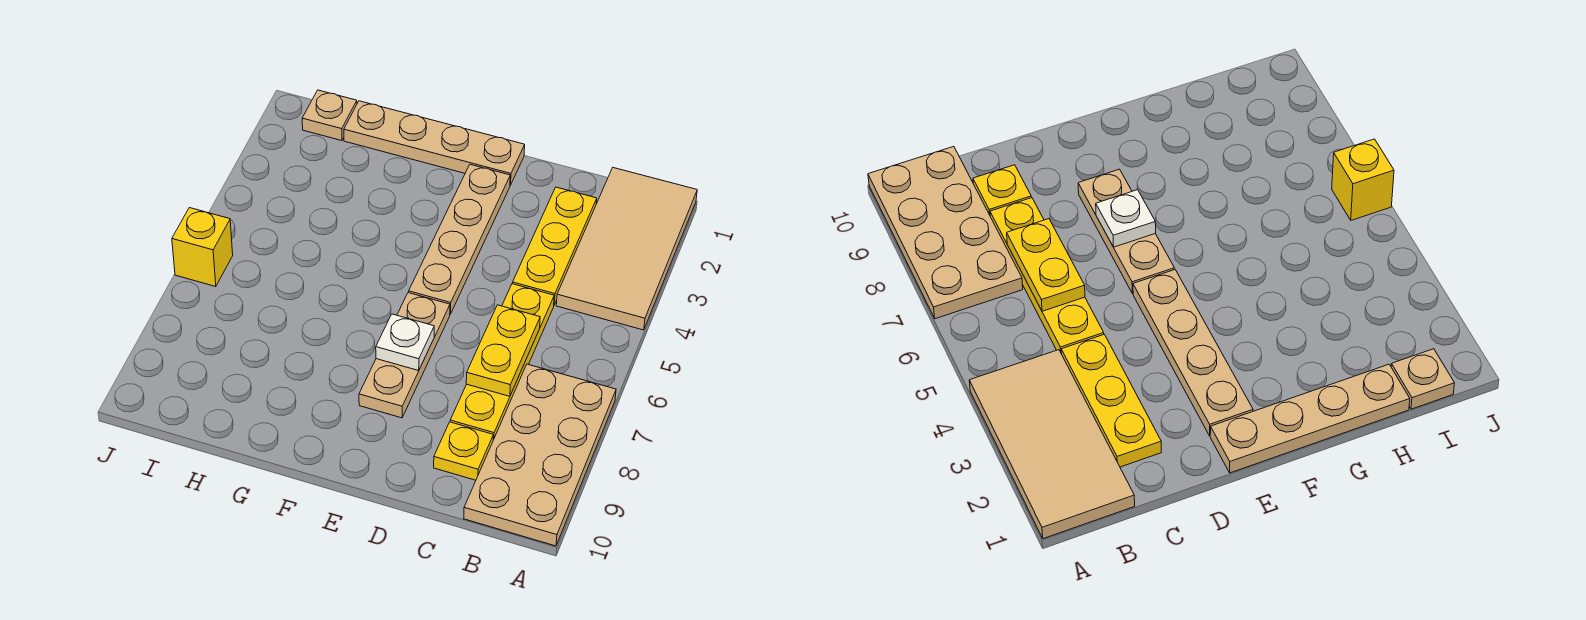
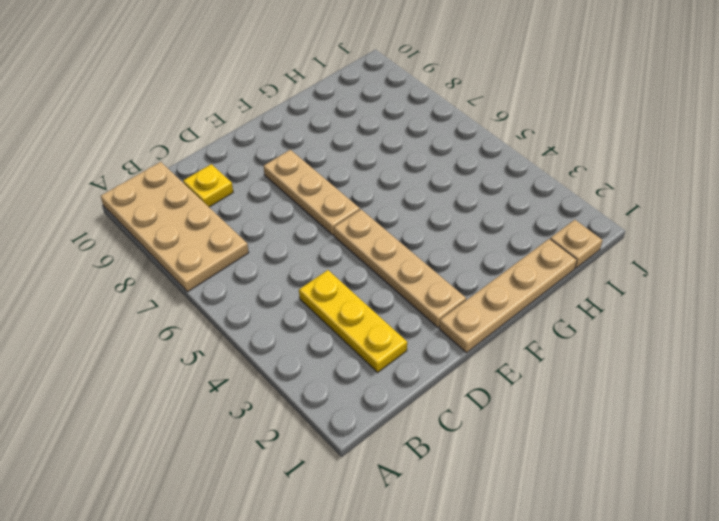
none -> tan tile A1:B4 level 1
none -> yellow plate C5:C8 level 1
none -> yellow brick J6 level 1

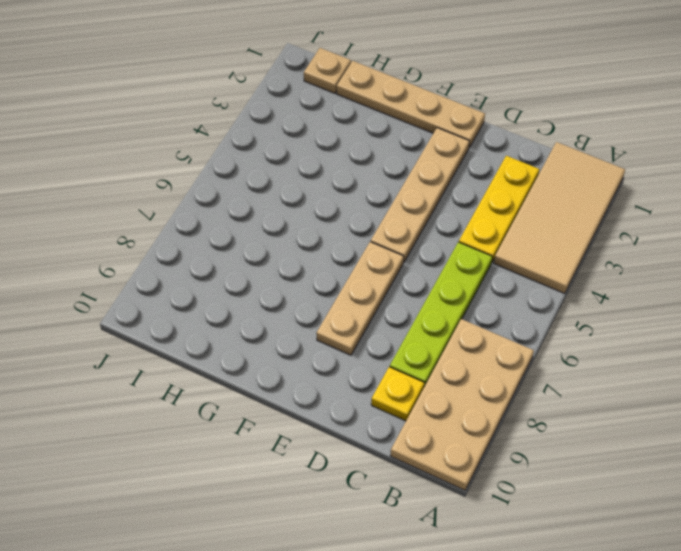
lime plate C5:C8 level 1 -> yellow plate C5:C8 level 1
none -> yellow brick J6 level 1
none -> yellow plate C6:C7 level 2
none -> white plate E7 level 2

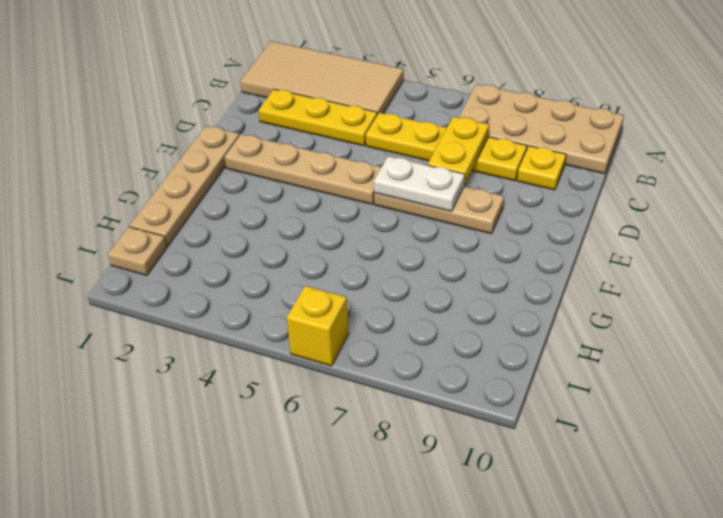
yellow plate C7:D7 level 2 -> yellow plate C6:C7 level 2
white plate E6:E7 level 2 -> white plate E7 level 2

